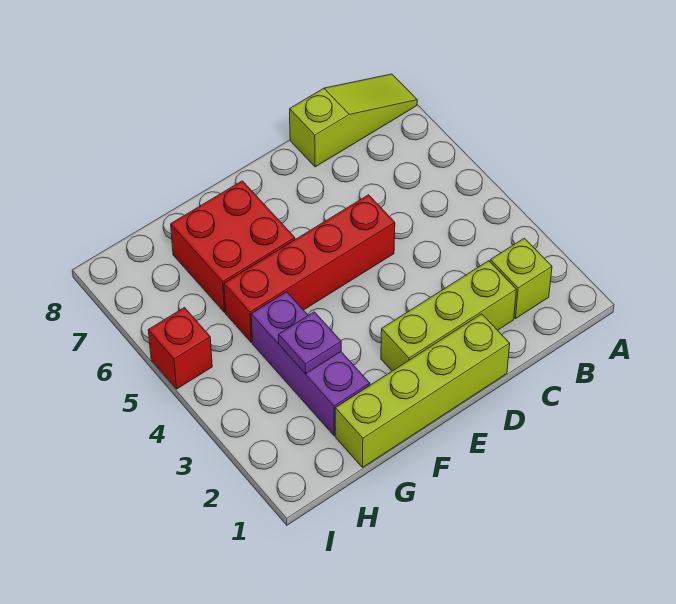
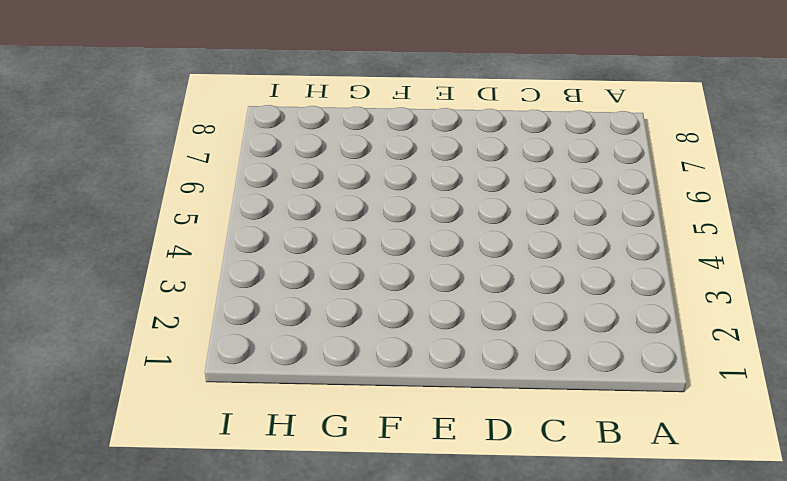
none -> lime slope A8:C8 level 1 top C
none -> lime brick B2 level 1

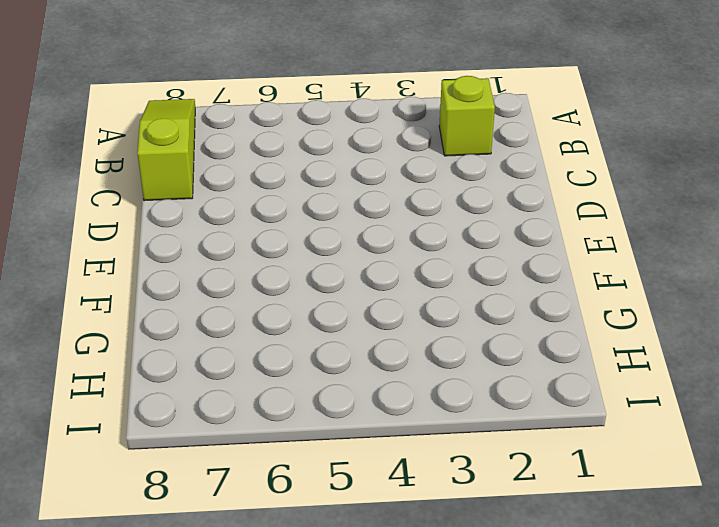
none -> lime brick C2:E2 level 1
none -> lime brick D1:G1 level 1

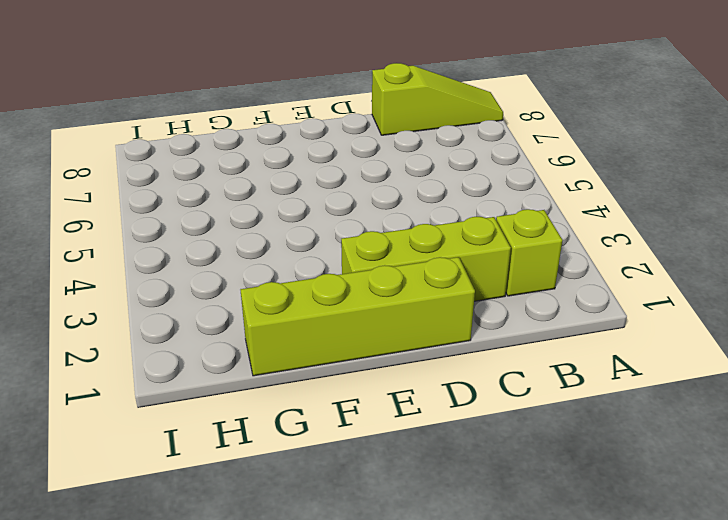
none -> red brick D5:G5 level 1
none -> red brick F6:G7 level 1

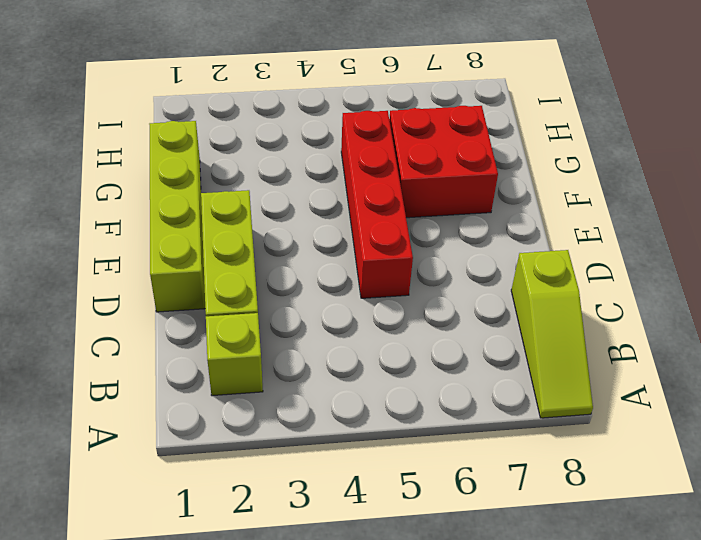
none -> purple brick G2:G4 level 1
none -> red brick I5 level 1

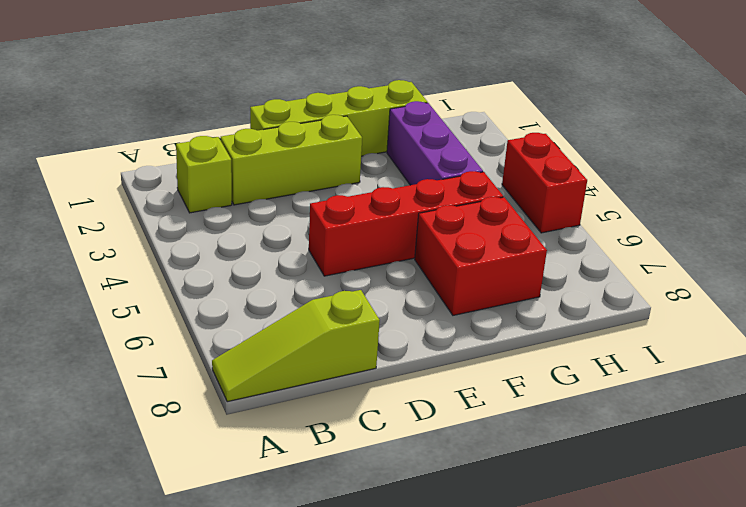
red brick I4:I5 level 1 -> red brick I5 level 1
none -> purple plate G3 level 2

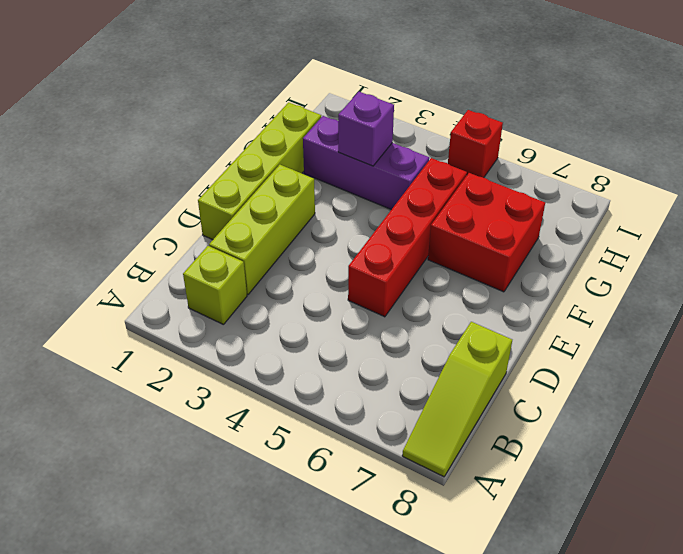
purple brick G3 level 2 -> purple plate G3 level 2

